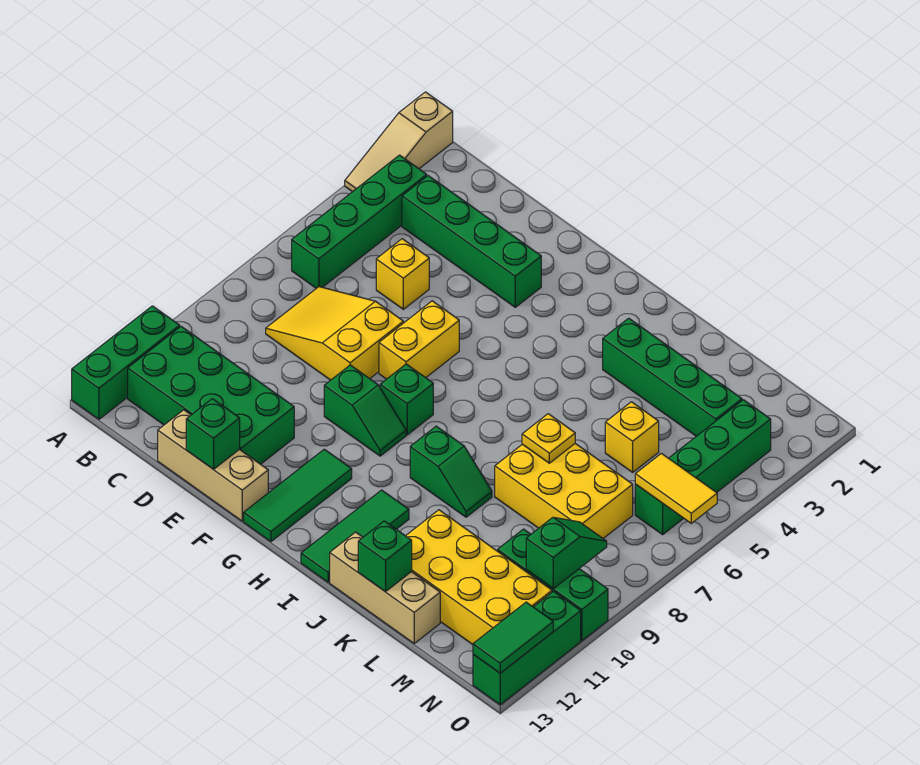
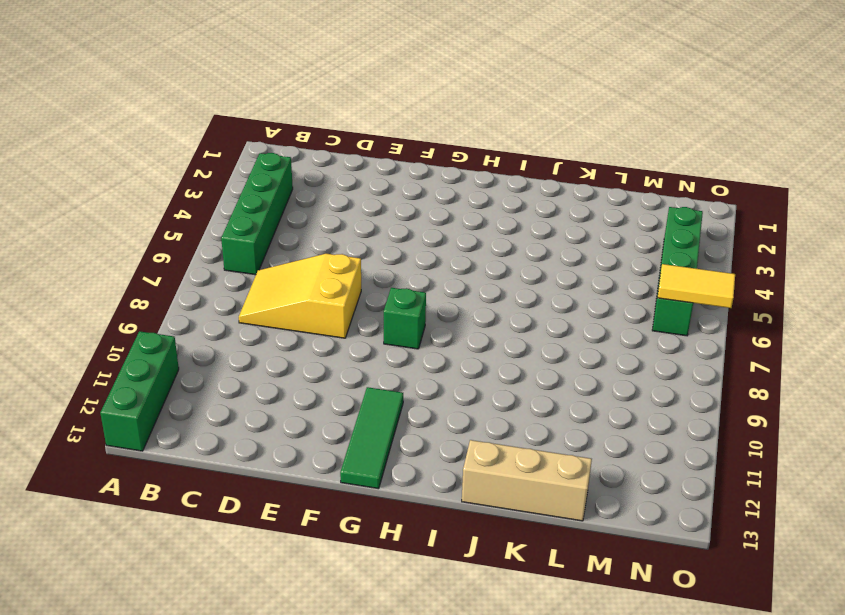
none -> tan slope A1:A3 level 1 top 1
none -> green brick B11:E12 level 1
none -> green brick C3:F3 level 1

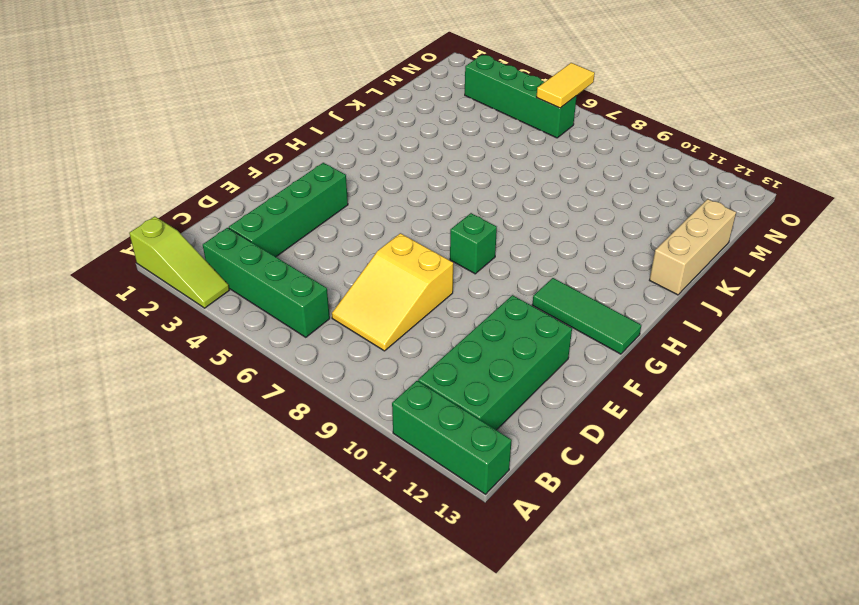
lime slope A1:A3 level 1 top 1 -> tan slope A1:A3 level 1 top 1
none -> yellow brick D5 level 1
none -> tan brick D13:F13 level 1
none -> yellow brick F6:F7 level 1

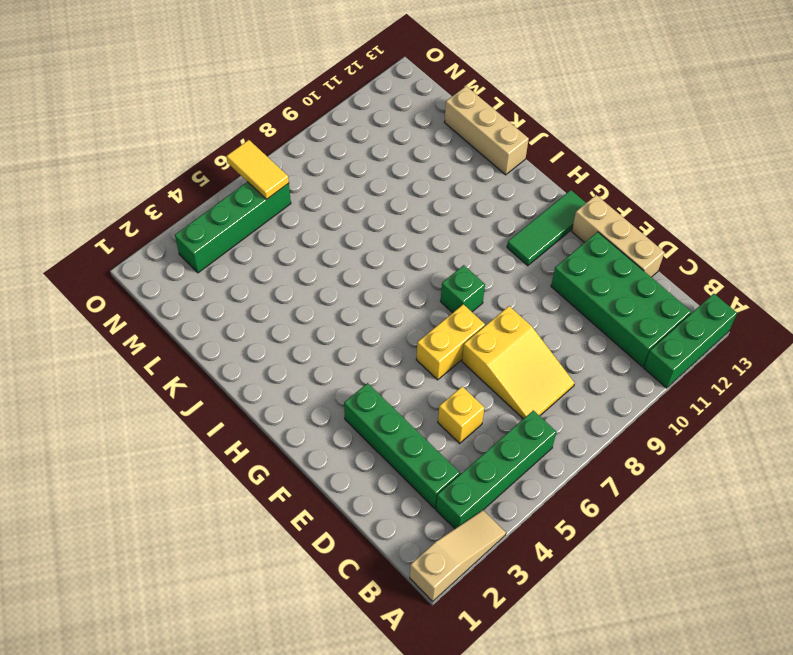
none -> green slope F9:G9 level 1 top F
none -> green slope I9:J9 level 1 top I
none -> green tile I11:I13 level 1

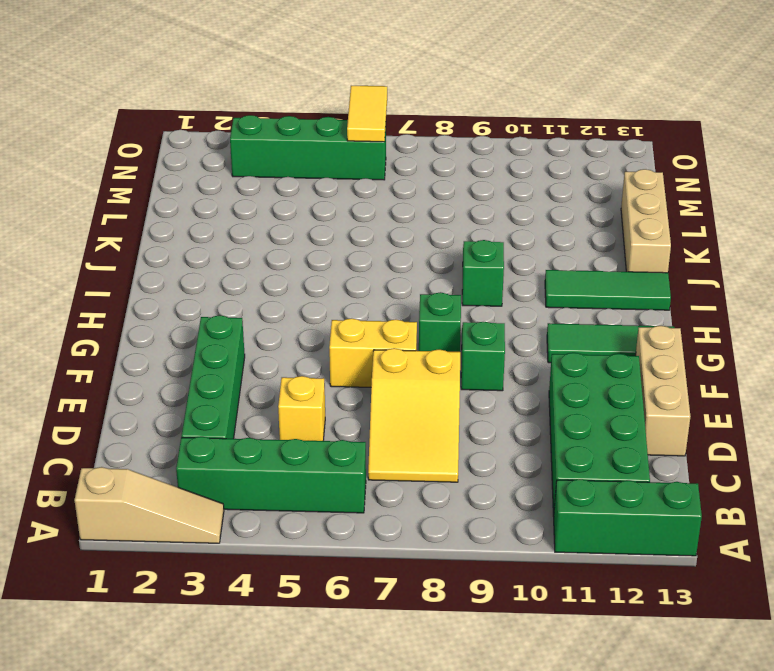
none -> green brick J3:M3 level 1
none -> yellow brick K7:M8 level 1
none -> yellow brick K11:N12 level 1

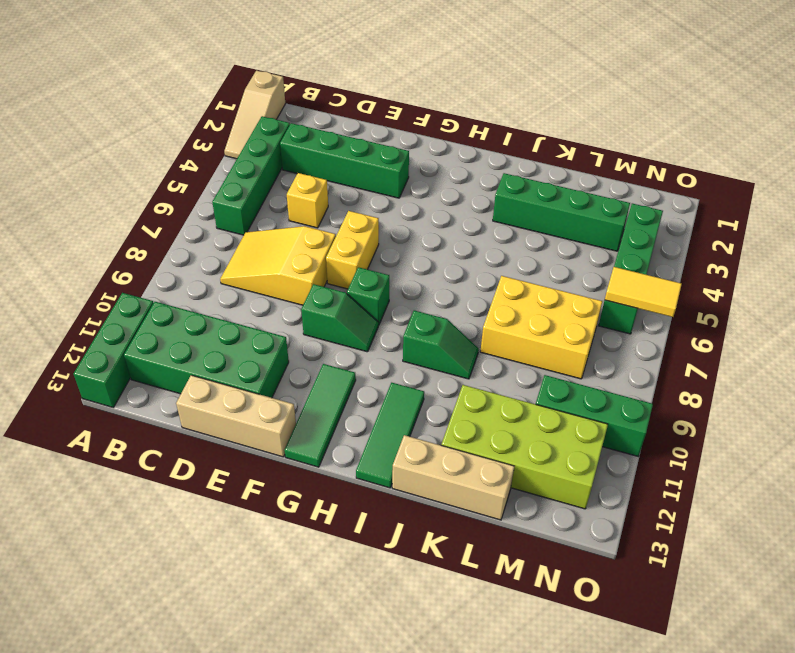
lime brick K11:N12 level 1 -> yellow brick K11:N12 level 1
none -> yellow brick L5 level 1
none -> green brick O11:O13 level 1
none -> green brick E13 level 2

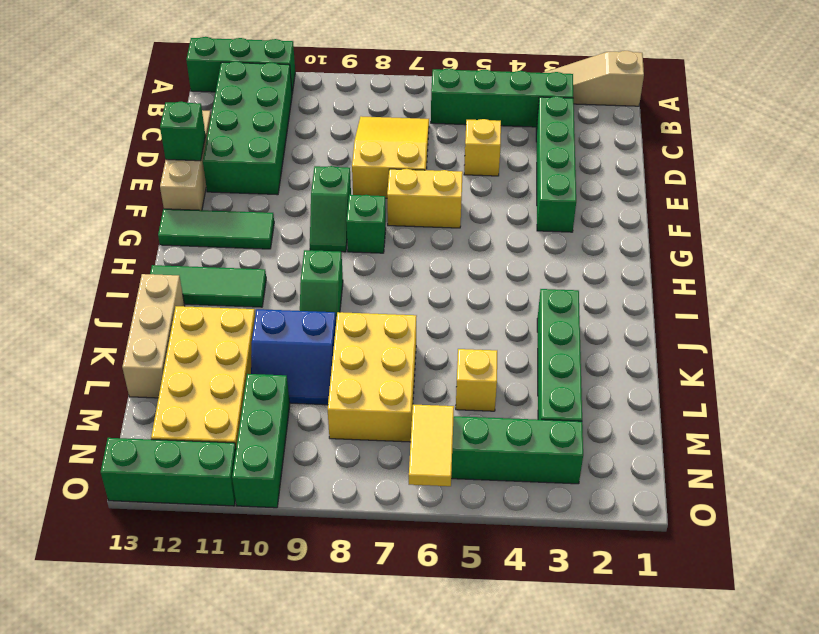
blue slope K9:L10 level 1 top K -> none
none -> yellow plate K7 level 2
none -> green brick K13 level 2
none -> green slope N9:N10 level 2 top 10

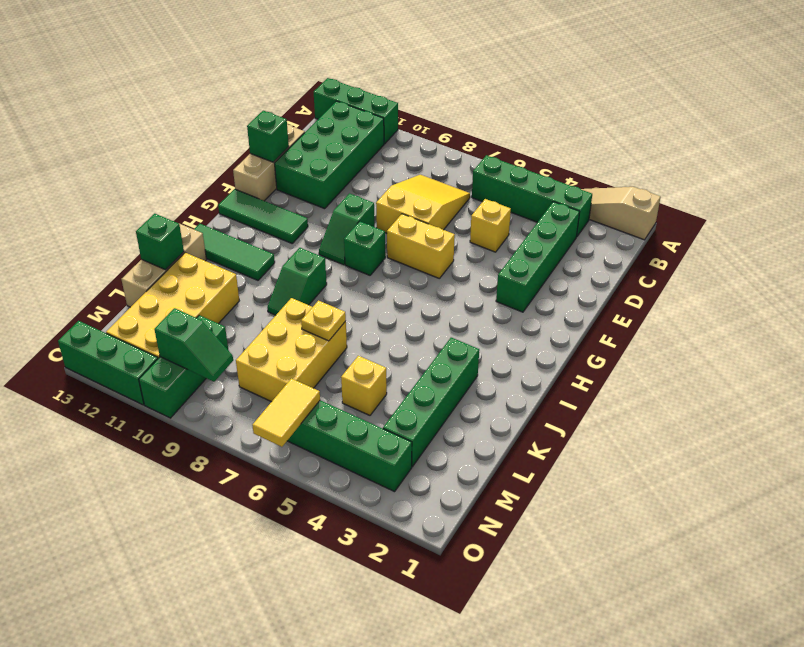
none -> green tile O12:O13 level 2

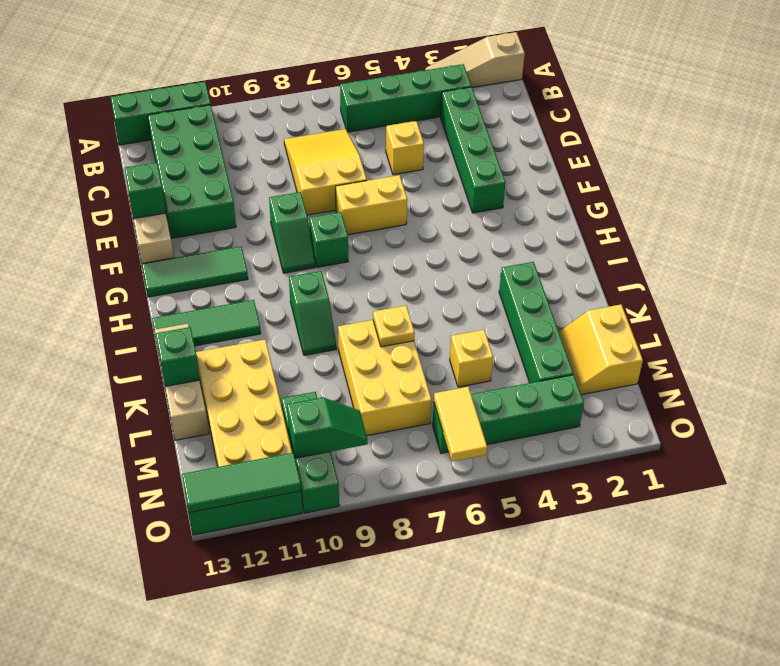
yellow slope L1:M2 level 1 top 1 -> none
green tile O11:O13 level 2 -> green tile O12:O13 level 2

